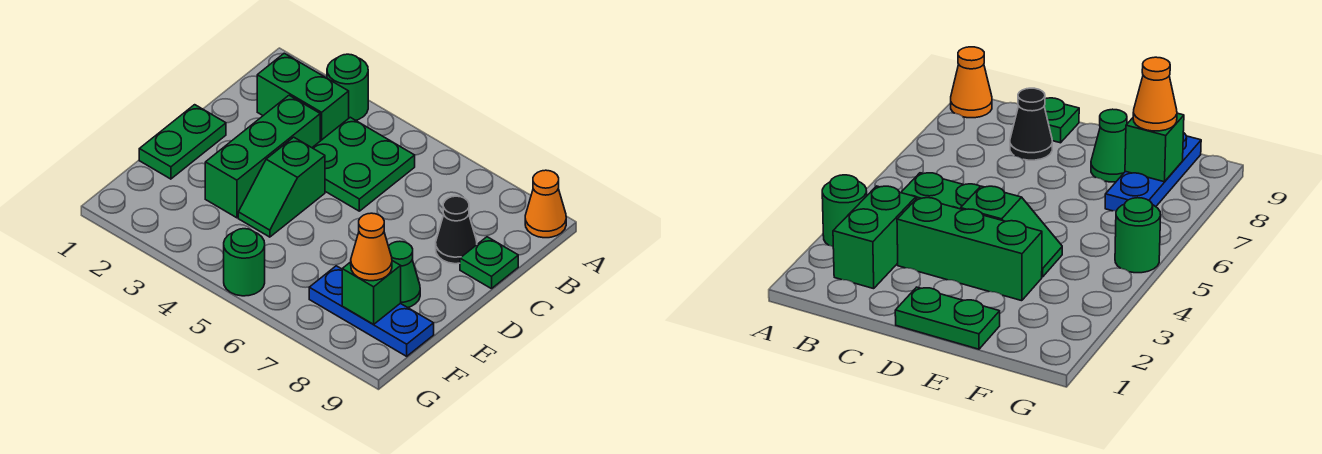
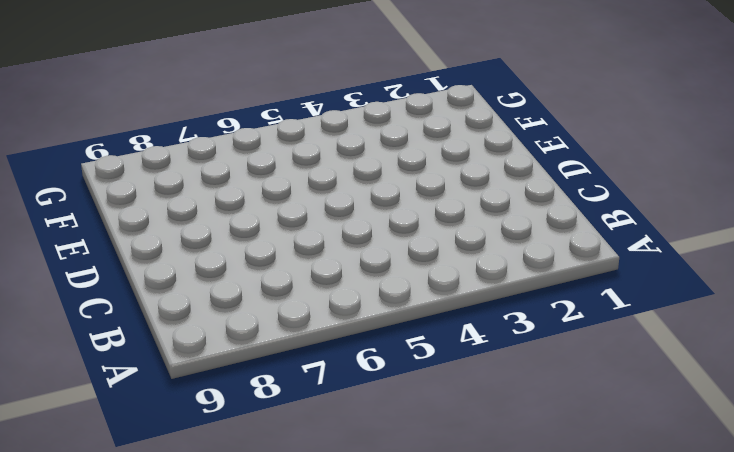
none -> green round brick A3 level 1
none -> orange cone A9 level 1
none -> green brick B2:B3 level 1

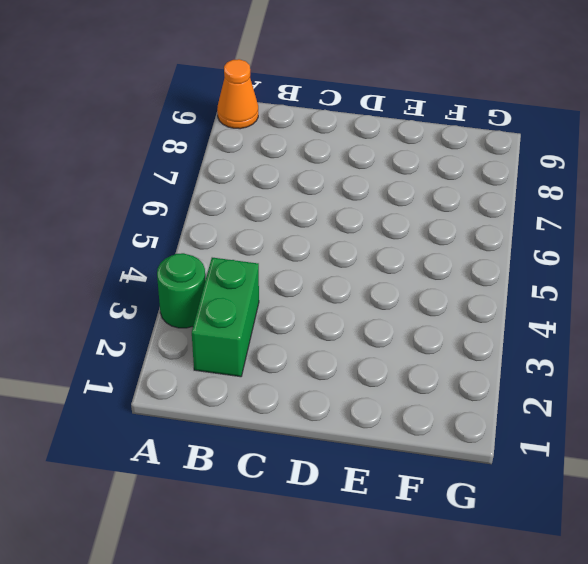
none -> green plate B4:C5 level 1
none -> green brick C3:E3 level 1
none -> black cone C8 level 1

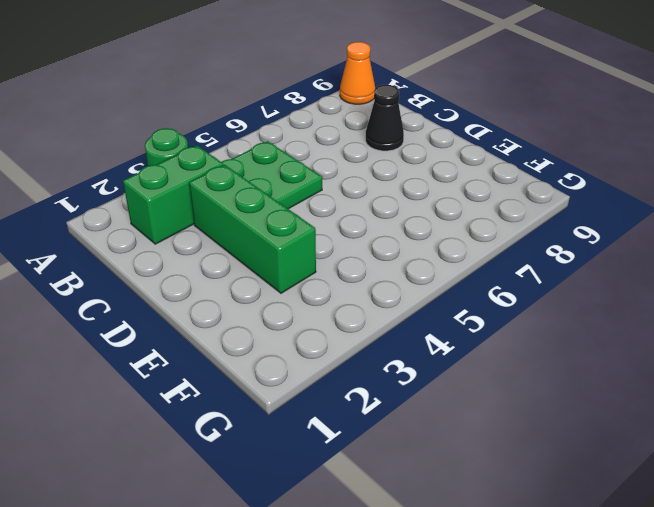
none -> green plate C9 level 1
none -> green plate D1:E1 level 1
none -> green slope D4:E4 level 1 top D

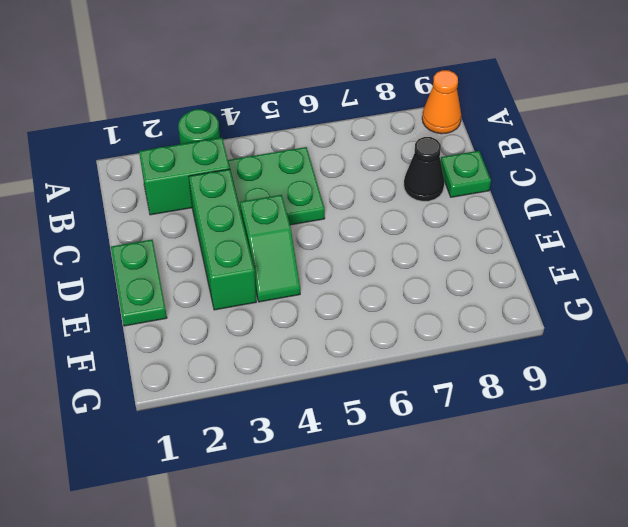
none -> green cone E8 level 1
none -> blue plate F7:F9 level 1
none -> green round brick G5 level 1

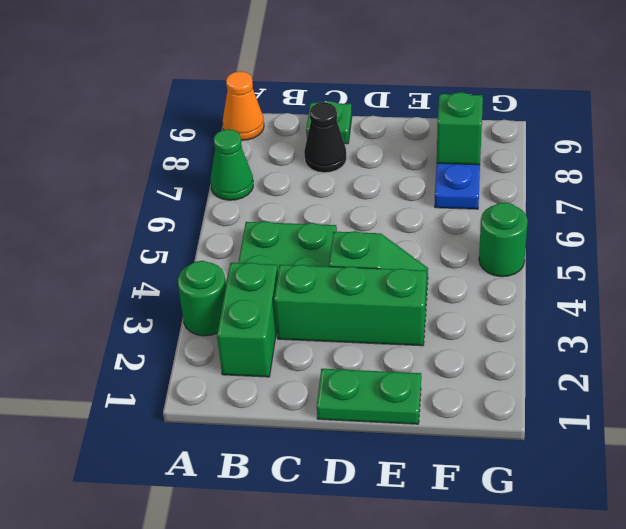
green cone A7 level 1 -> green cone E8 level 1
none -> orange cone F8 level 3

